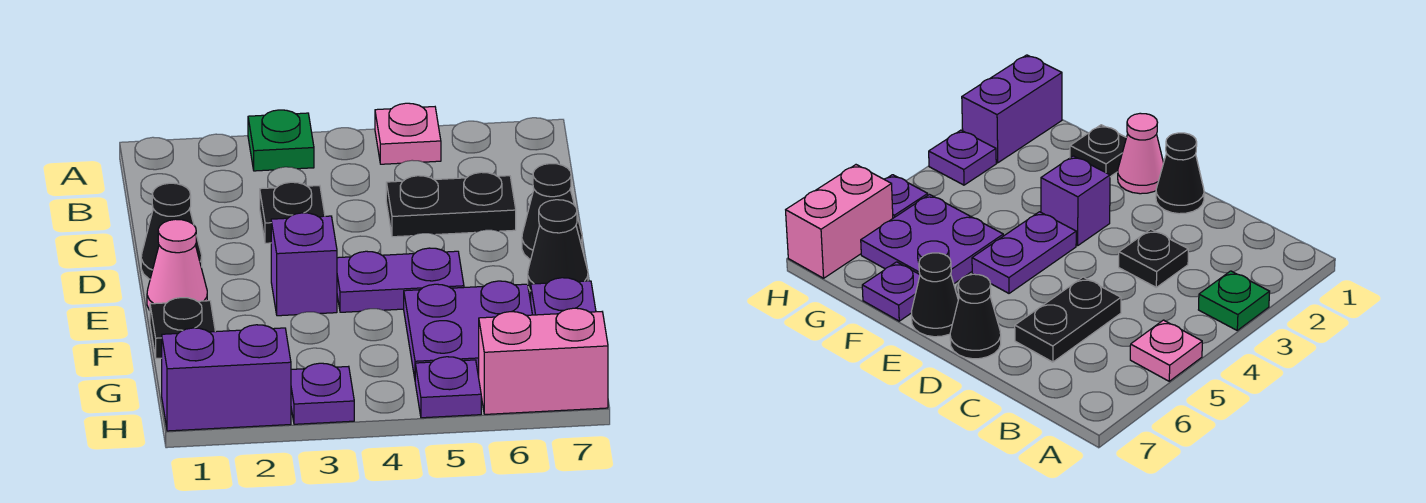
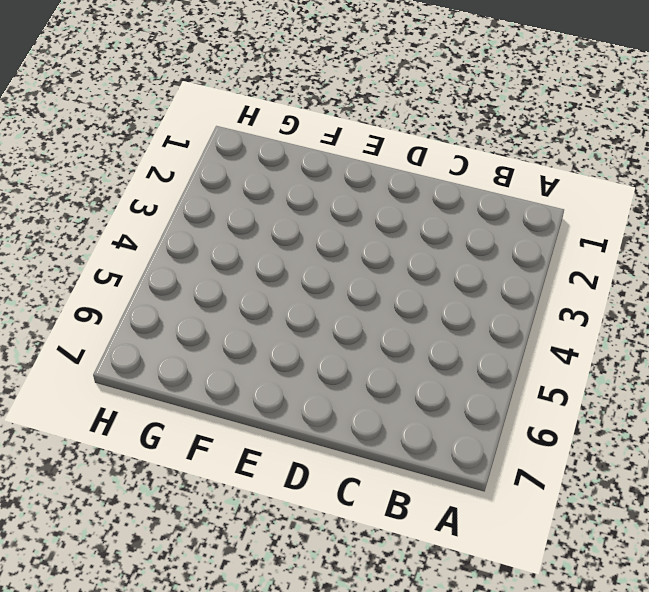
none -> green plate A3 level 1
none -> pink plate A5 level 1
none -> black plate C3 level 1

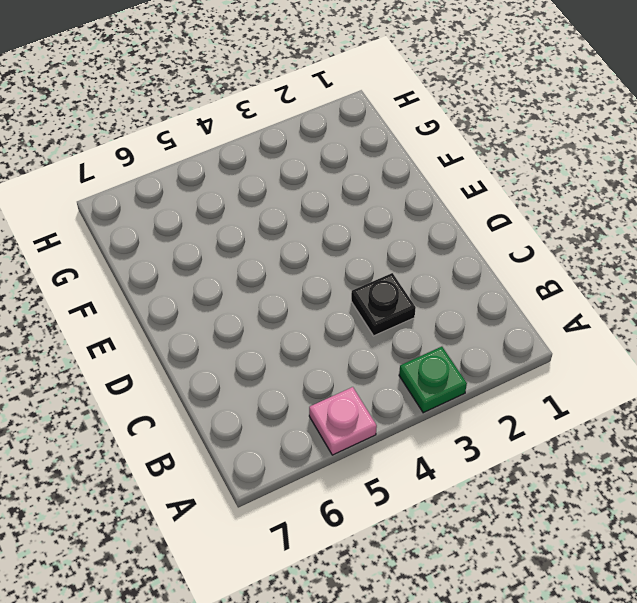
none -> black plate C5:C6 level 1
none -> black cone D1 level 1
none -> black cone D7 level 1

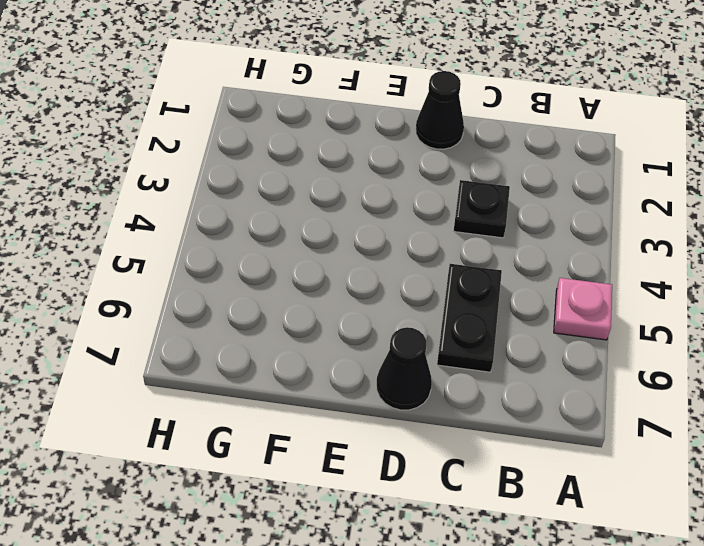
none -> green plate A3 level 1
none -> pink cone E1 level 1
none -> purple brick E3 level 1

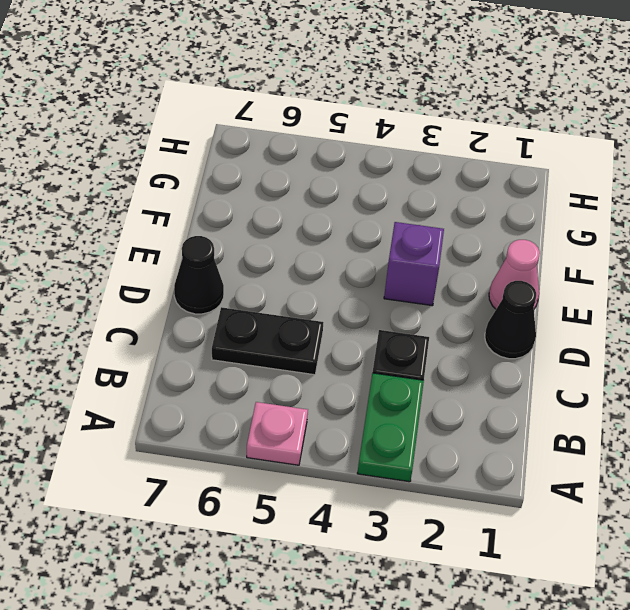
green plate A3:B3 level 1 -> green plate A3 level 1
none -> purple plate E4:E5 level 1
none -> black cone E7 level 1
none -> black plate F1 level 1

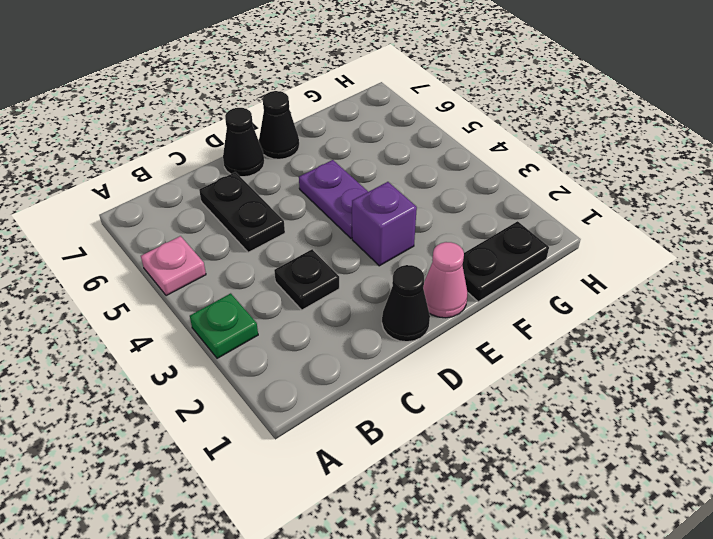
black plate F1:G1 level 1 -> black plate F1 level 1
none -> purple plate F5:G6 level 1
none -> purple plate F7 level 1
none -> purple brick H1:H2 level 1

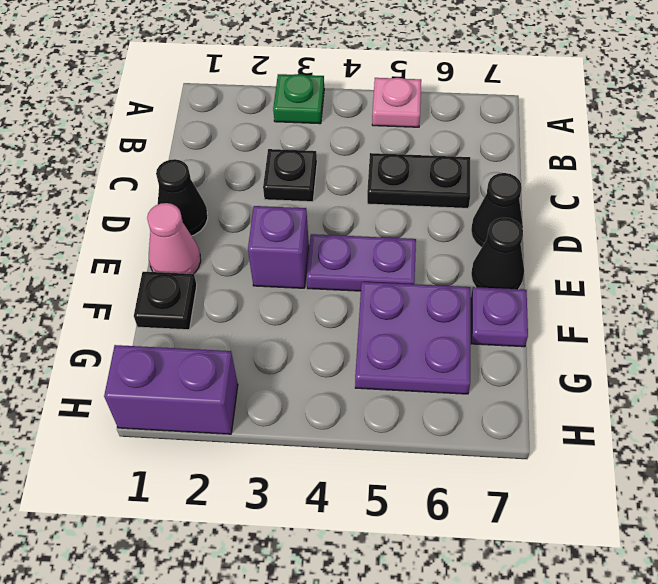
none -> purple plate H3 level 1
none -> purple plate H5 level 1
none -> pink brick H6:H7 level 1

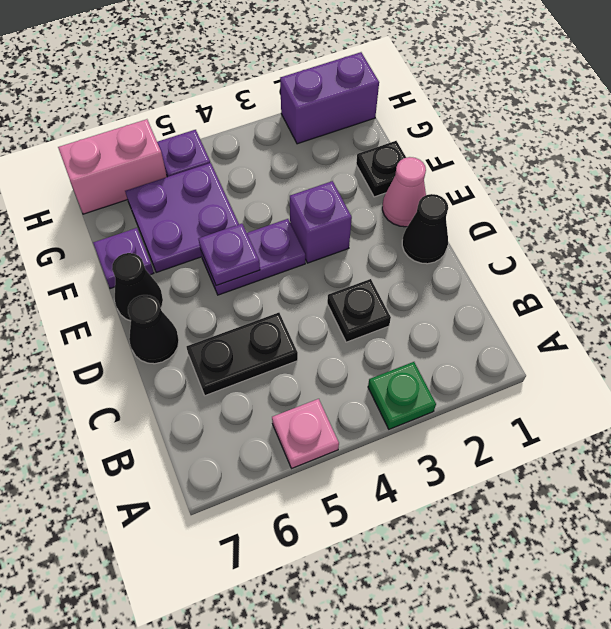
purple plate E5 level 2 -> purple plate H3 level 1

